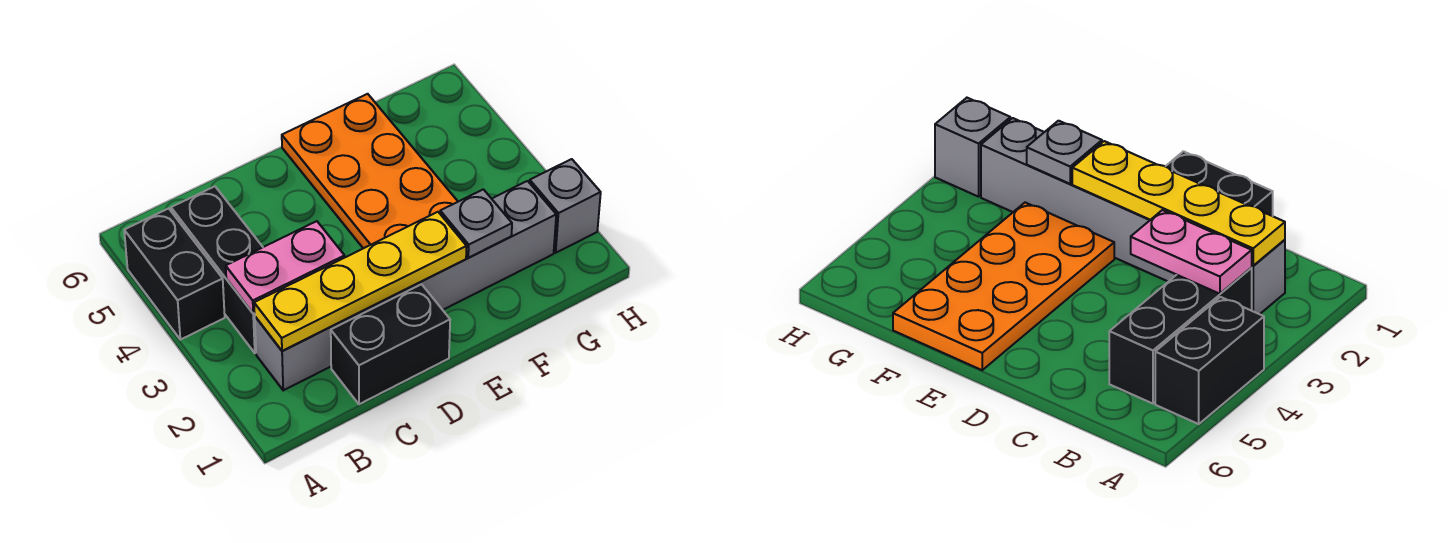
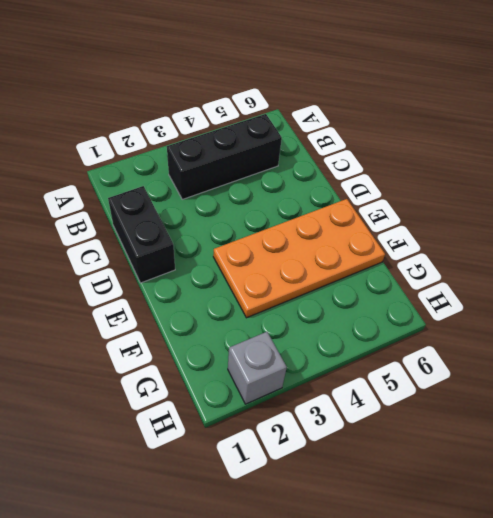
none -> black brick A4:A5 level 1
none -> grey brick B2:G2 level 1

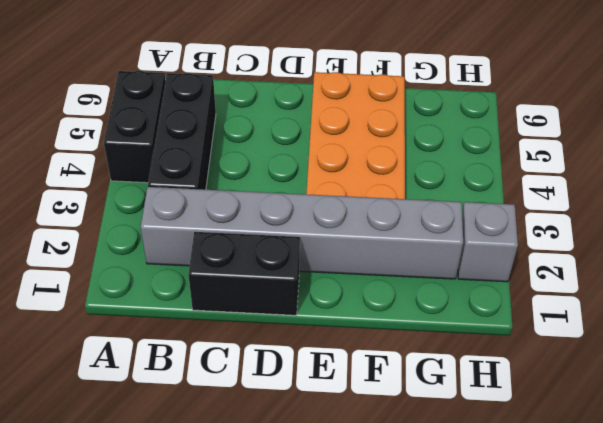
none -> yellow plate B2:E2 level 2
none -> pink plate B3:C3 level 2

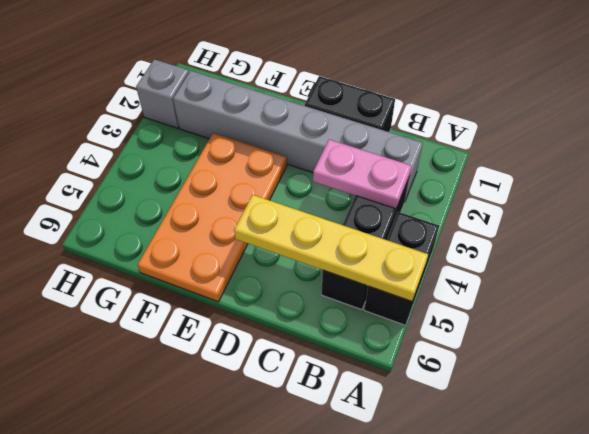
yellow plate A5:D5 level 2 -> yellow plate B2:E2 level 2
none -> grey plate F2 level 2

